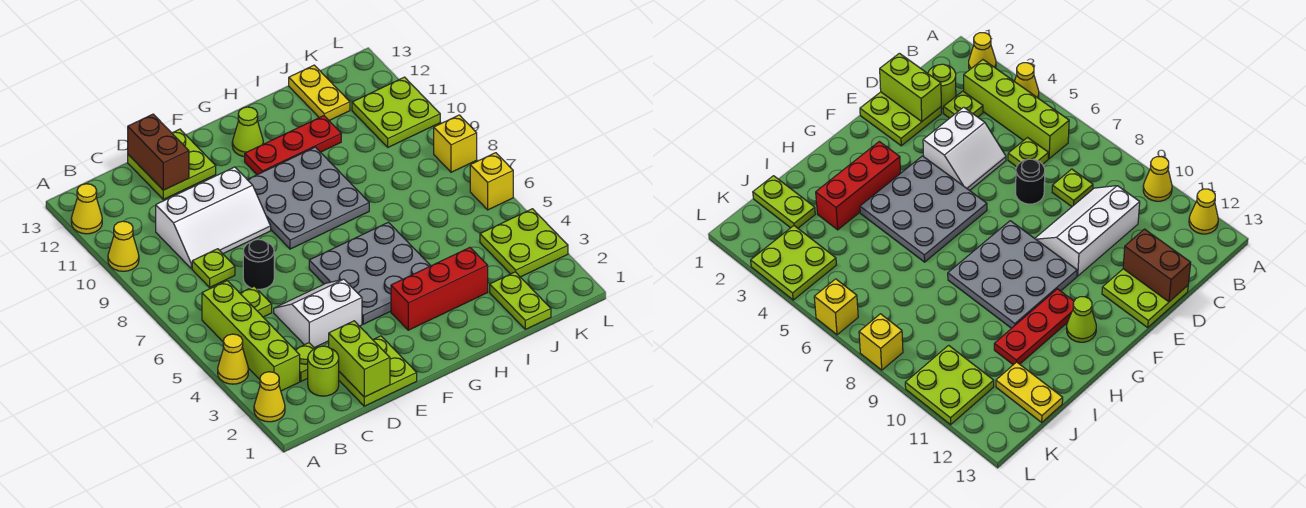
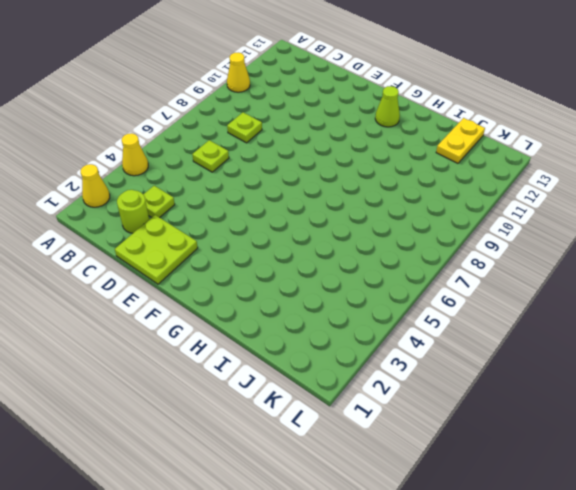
none -> yellow cone A12 level 1
none -> lime brick B3:B6 level 1
none -> white slope C9:E10 level 1 top 10

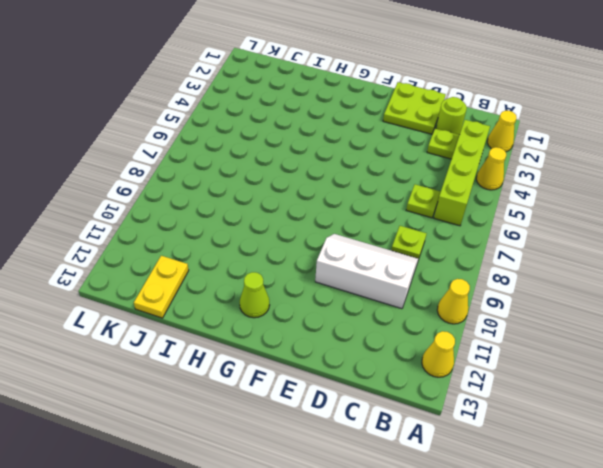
none -> white slope D4:E5 level 1 top 4
none -> black round brick D7 level 1
none -> lime plate D12:E13 level 1

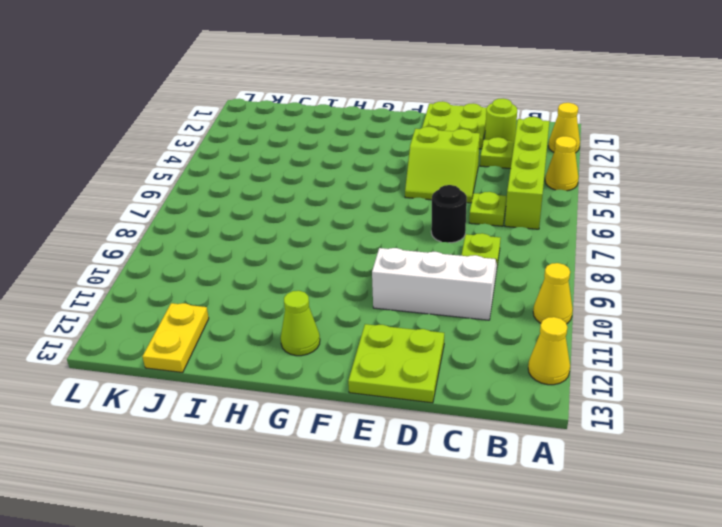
lime slope D4:E5 level 1 top 4 -> white slope D4:E5 level 1 top 4
none -> grey plate F4:H6 level 1
none -> grey plate F8:H10 level 1
none -> red brick G3:I3 level 1

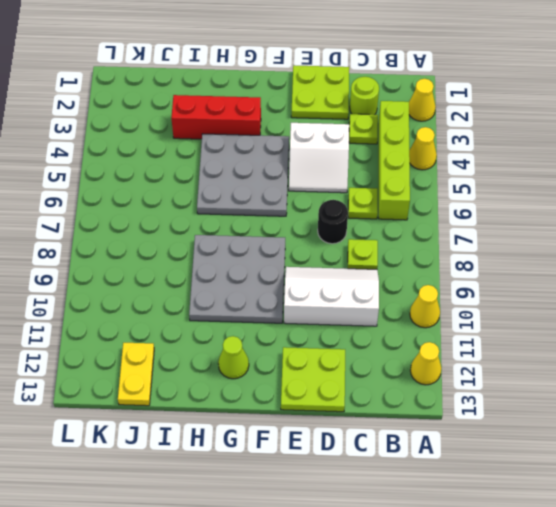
none -> red plate G11:I11 level 1
none -> lime plate J1:J2 level 1
none -> lime plate K3:L4 level 1

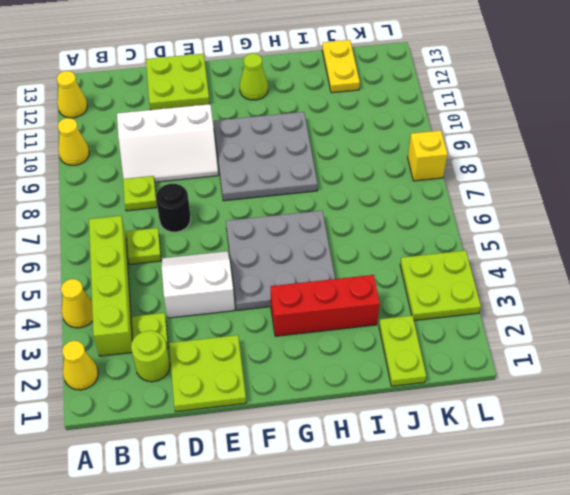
none -> red plate G11:I11 level 1
none -> lime plate K10:L11 level 1
none -> yellow brick L6 level 1

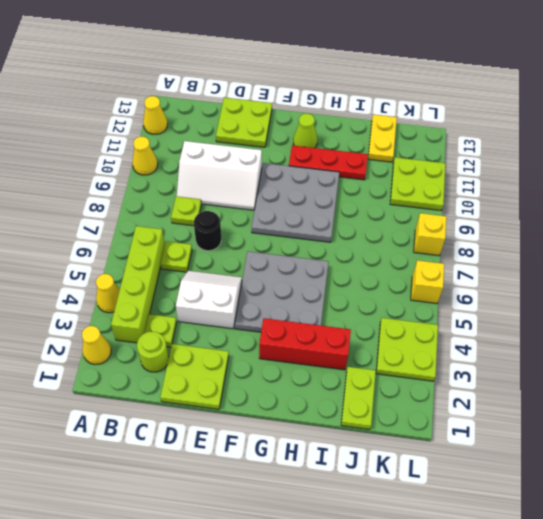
none -> lime brick D1:D2 level 2
none -> brown brick D12:D13 level 2

